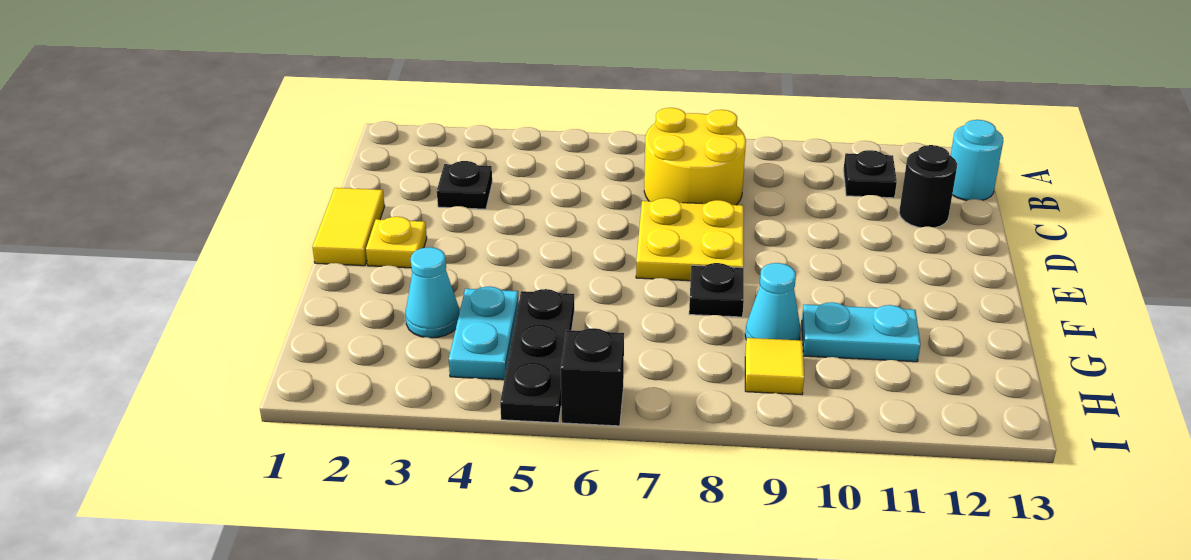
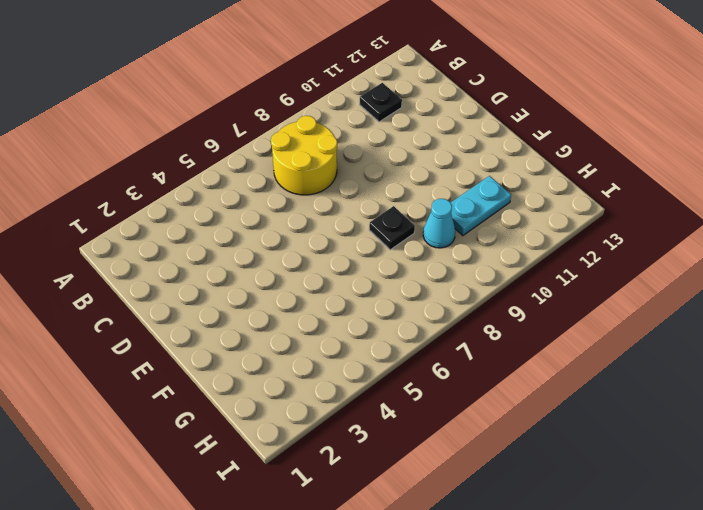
none -> cyan round brick B13 level 1
none -> black plate C3 level 1
none -> black round brick C12 level 1

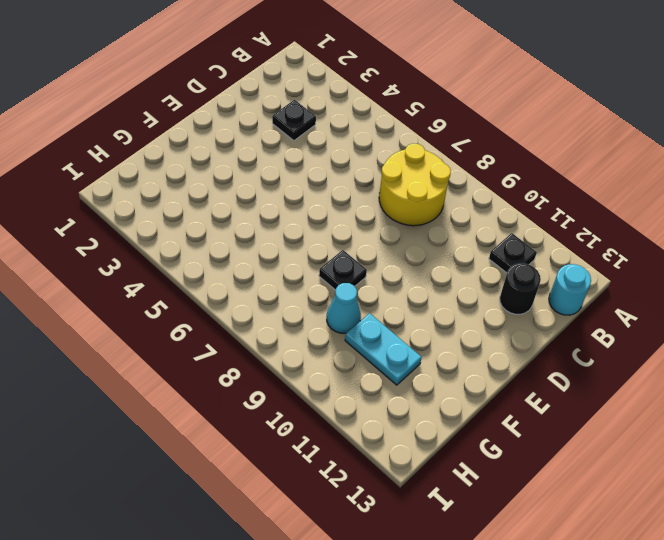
none -> yellow tile D1:E1 level 1
none -> yellow plate D7:E8 level 1
none -> yellow plate E2 level 1

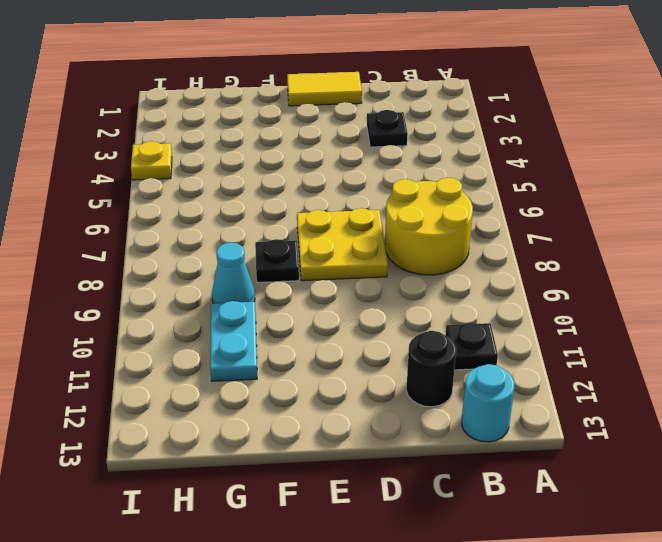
yellow plate I4 level 1 -> yellow plate E2 level 1
none -> cyan cone G3 level 1
none -> cyan plate G4:H4 level 1
none -> black plate G5:I5 level 1

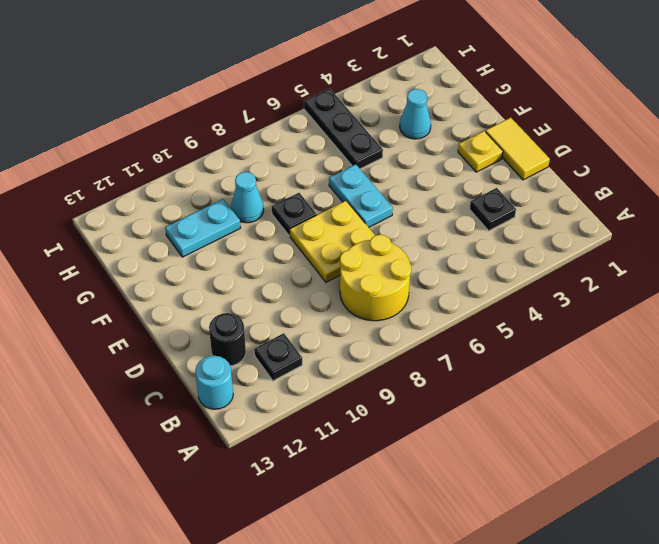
cyan plate E6:F6 level 1 -> cyan plate G4:H4 level 1
none -> yellow tile H9 level 1
none -> black brick I6 level 1

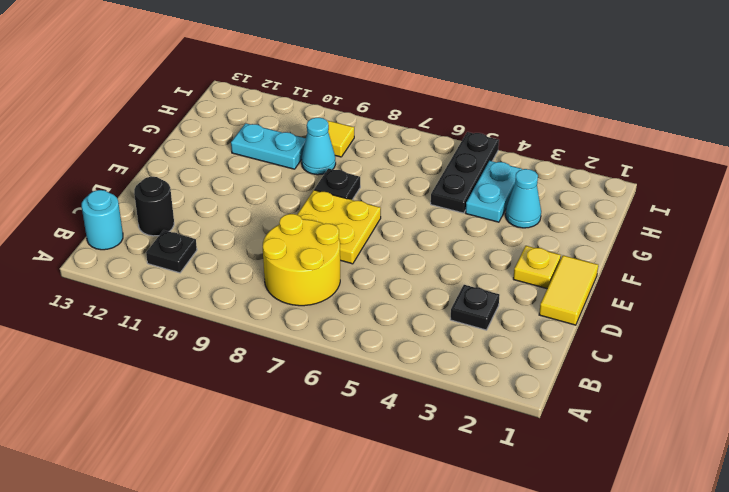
none -> black brick I6 level 1

